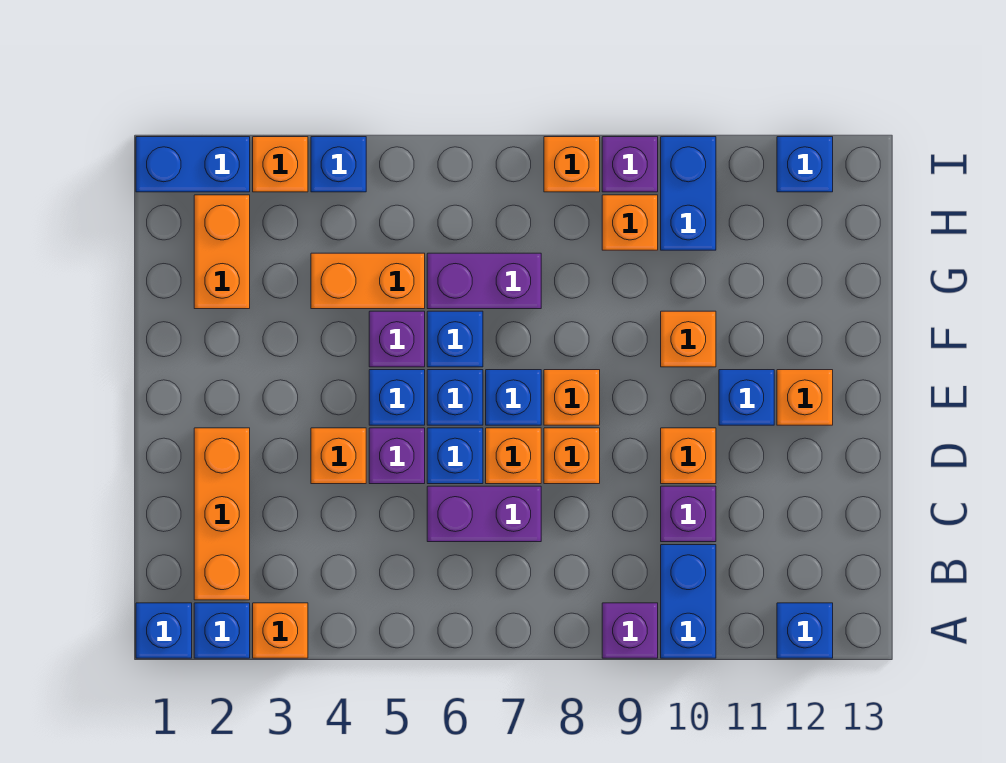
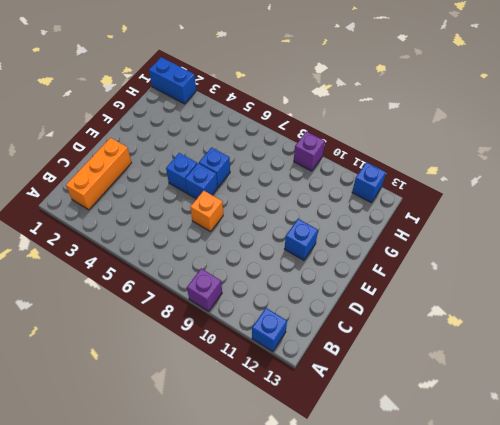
none -> blue brick A1 level 1
none -> blue brick A2 level 1
none -> orange brick A3 level 1
none -> blue brick A10:B10 level 1

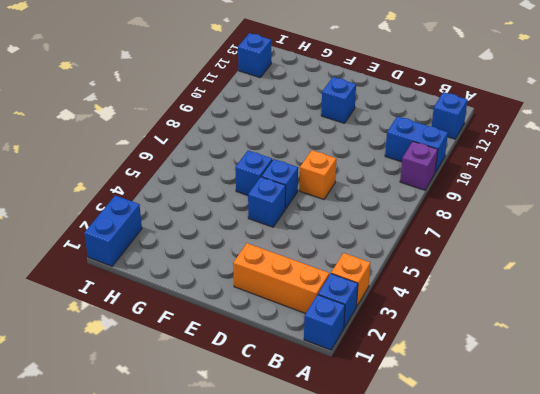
none -> purple brick C6:C7 level 1
none -> purple brick C10 level 1
none -> orange brick D4 level 1
none -> purple brick D5 level 1

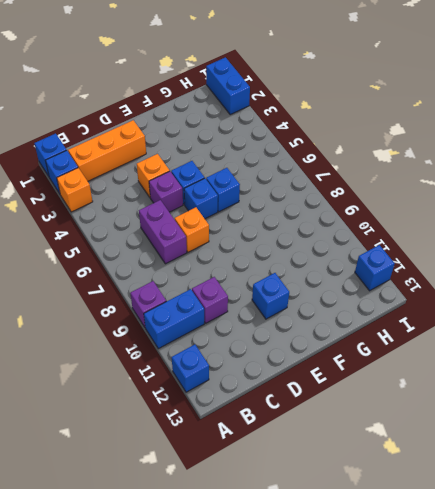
none -> blue brick D6 level 1
none -> orange brick D8 level 1
none -> orange brick D10 level 1
none -> blue brick E7 level 1

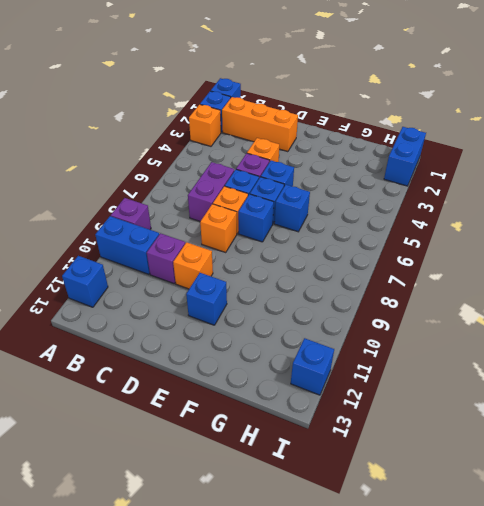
none -> orange brick E8 level 1
none -> orange brick E12 level 1
none -> purple brick F5 level 1
none -> orange brick F10 level 1

